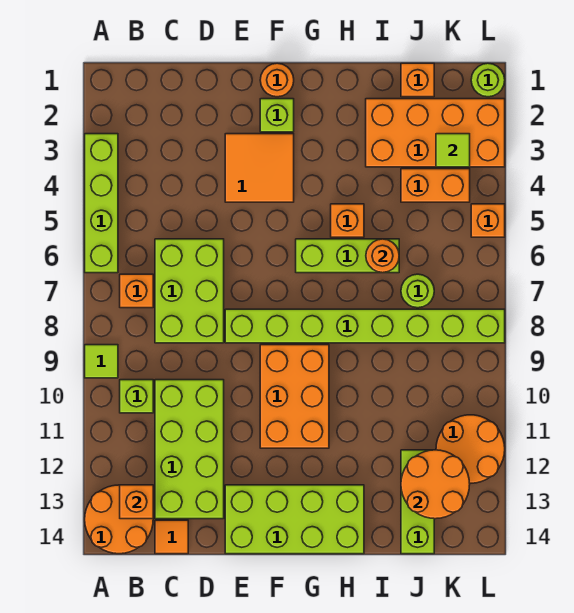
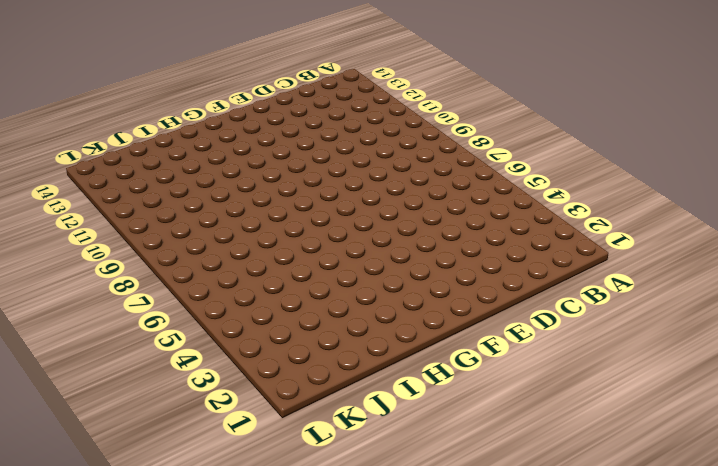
none -> lime brick A3:A6 level 1
none -> lime tile A9 level 1
none -> orange round brick A13:B14 level 1

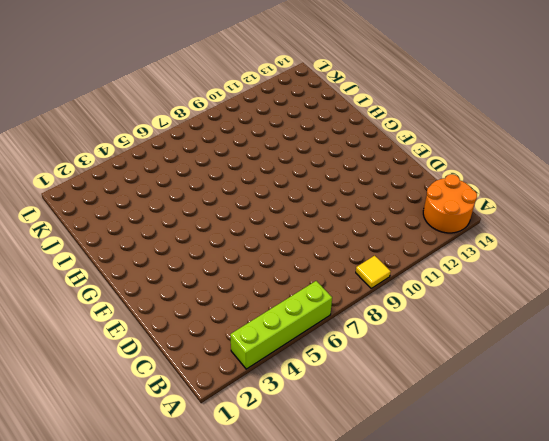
yellow tile A9 level 1 -> lime tile A9 level 1
none -> orange brick B7 level 1
none -> lime brick B10 level 1
none -> lime brick C6:D8 level 1

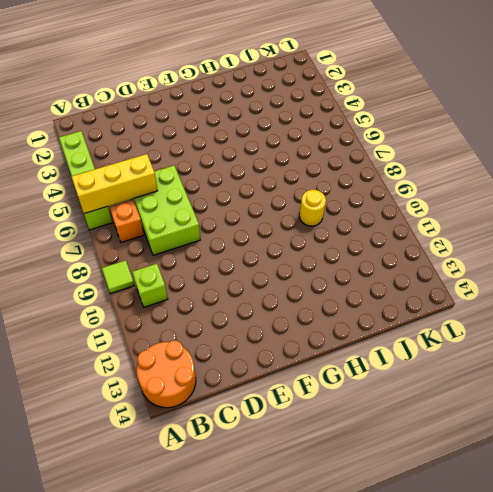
yellow brick A6:C6 level 2 -> none
yellow round brick I9 level 1 -> none
none -> lime brick C10:D13 level 1
none -> orange tile C14 level 1
none -> orange tile E3:F4 level 1

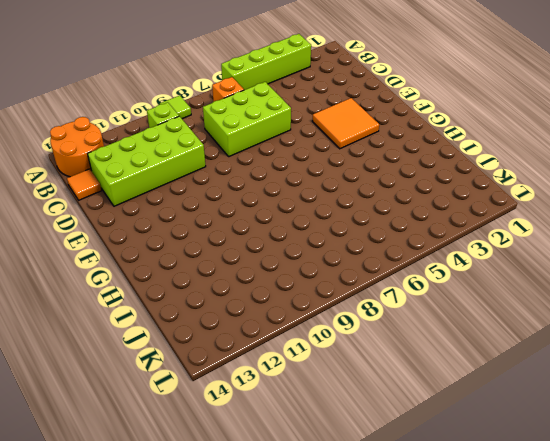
none -> lime brick E8:L8 level 1
none -> lime brick E13:H14 level 1
none -> orange round brick F1 level 1

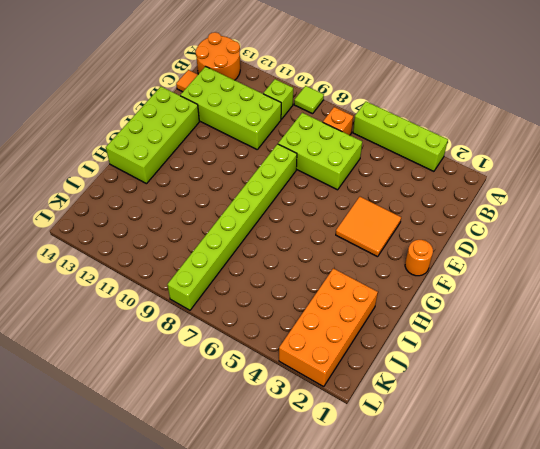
none -> lime brick F2 level 1
none -> orange brick F9:G11 level 1
none -> lime brick G6:I6 level 1

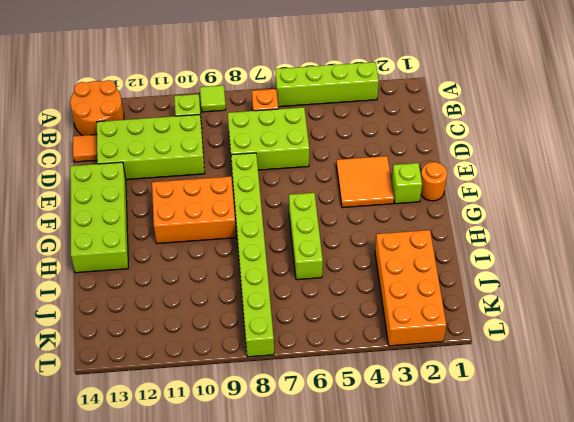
none -> orange brick H5 level 1
none -> orange brick J1 level 1
none -> orange brick J4:K4 level 1

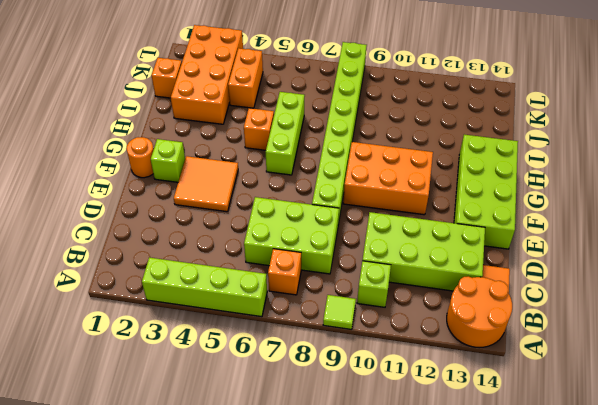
none -> lime round brick J7 level 1
none -> lime brick J12:J14 level 1
none -> orange round brick K11:L12 level 1

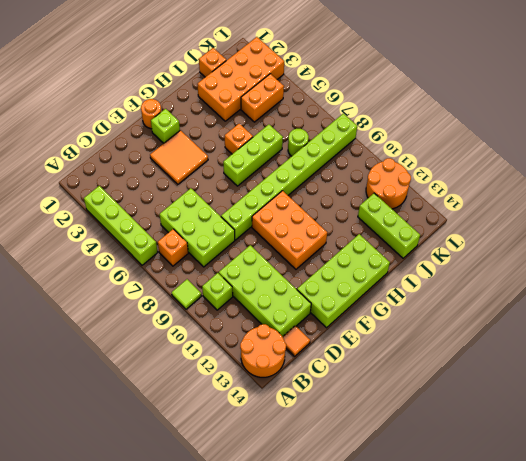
none -> lime round brick L1 level 1
none -> orange brick L5 level 1
none -> orange brick B13 level 2

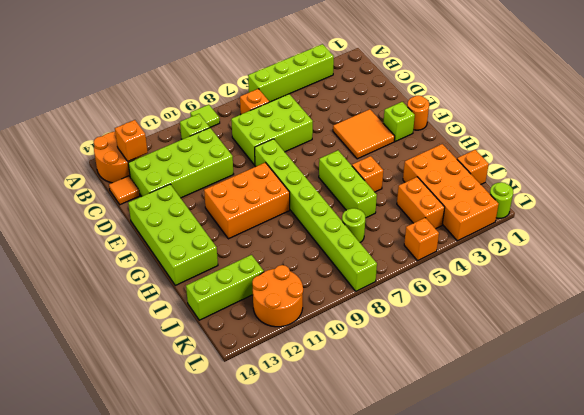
none -> orange round brick I6 level 2
none -> orange round brick J12:K13 level 2
none -> lime tile K3 level 2

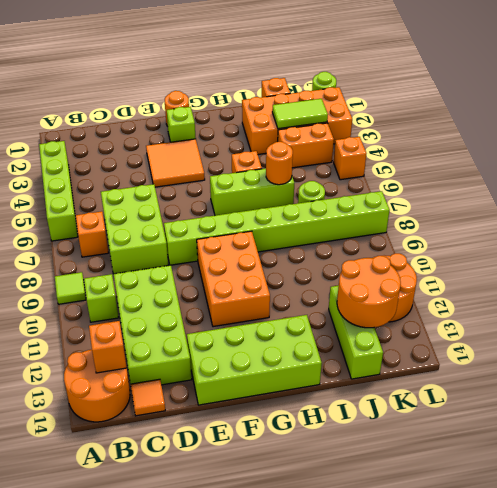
lime tile J3:K3 level 2 -> lime tile K3 level 2

